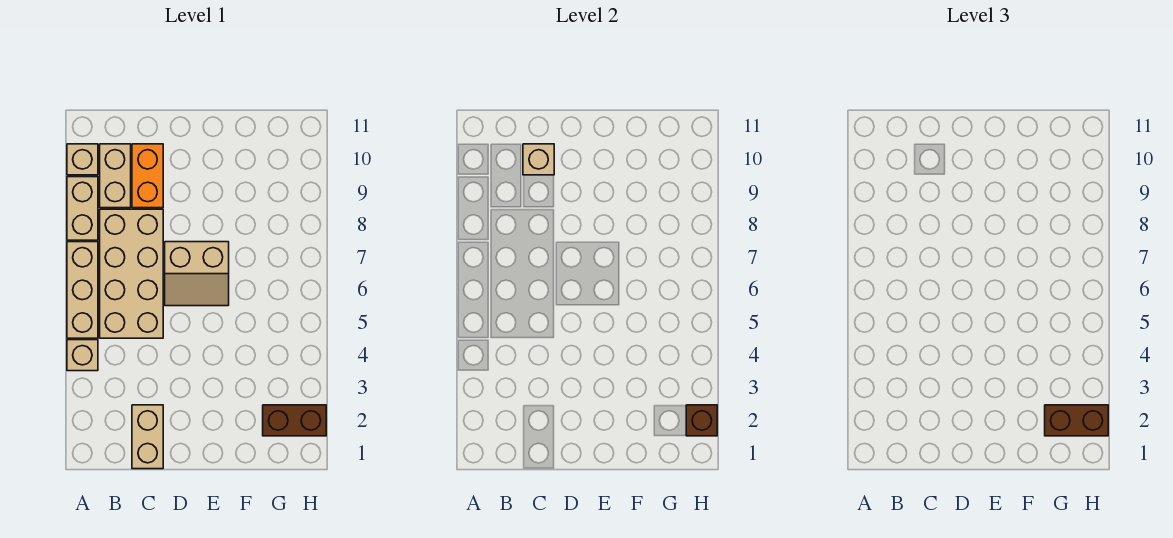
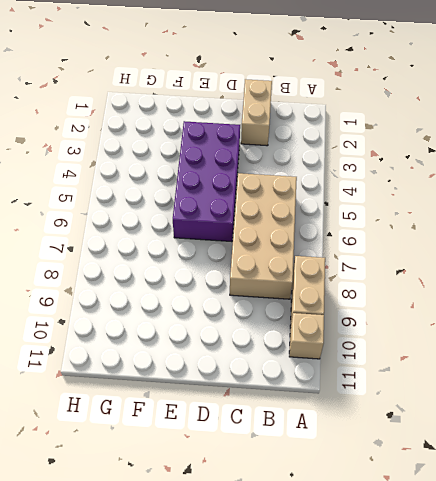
purple brick D3:E6 level 1 -> tan slope D6:E7 level 1 top 7
none -> tan brick A4 level 1
none -> tan brick A5:A7 level 1
none -> tan brick B9:B10 level 1

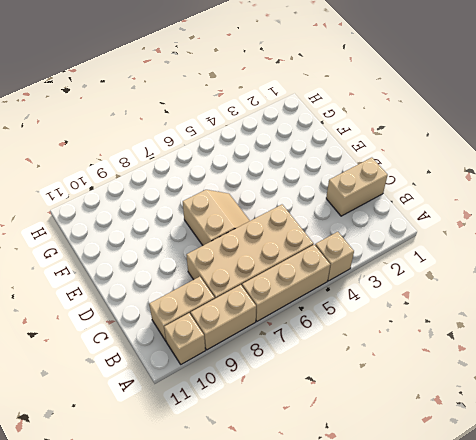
none -> orange brick C9:C10 level 1
none -> brown brick G2:H2 level 1
none -> tan brick C10 level 2

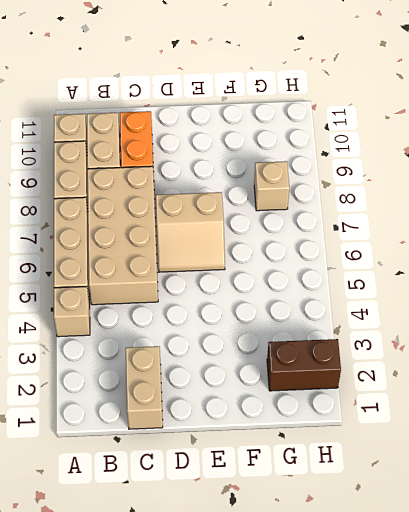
tan brick G8 level 1 -> tan brick C10 level 2
none -> brown brick H2 level 2
none -> brown brick G2:H2 level 3

